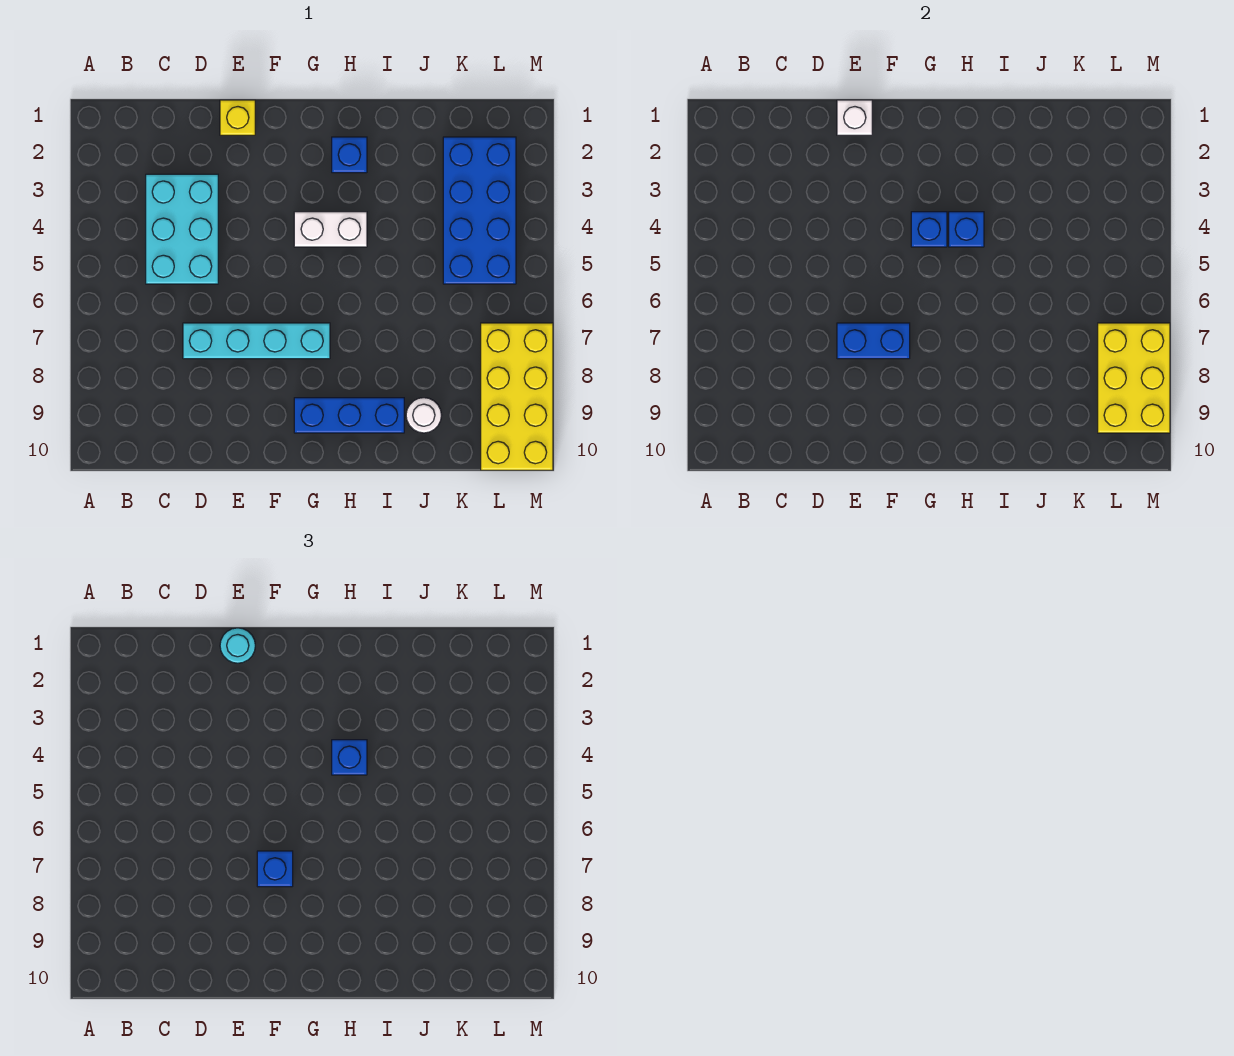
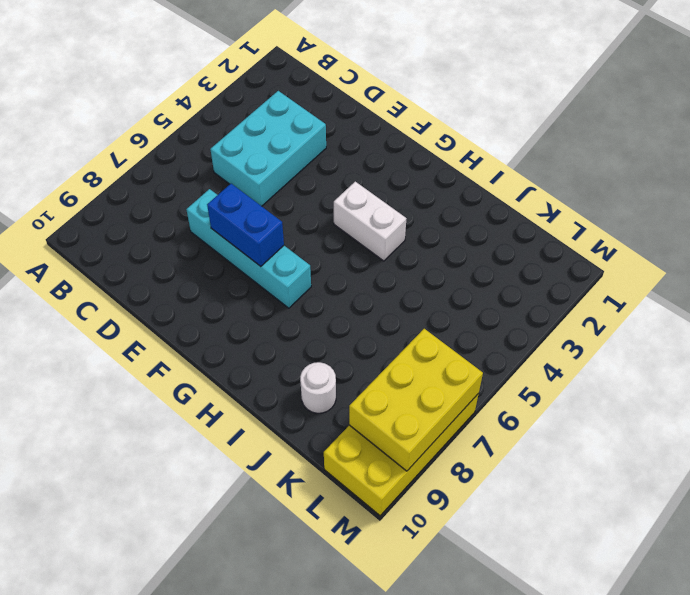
none -> yellow brick E1 level 1
none -> blue brick G9:I9 level 1
none -> blue brick H2 level 1

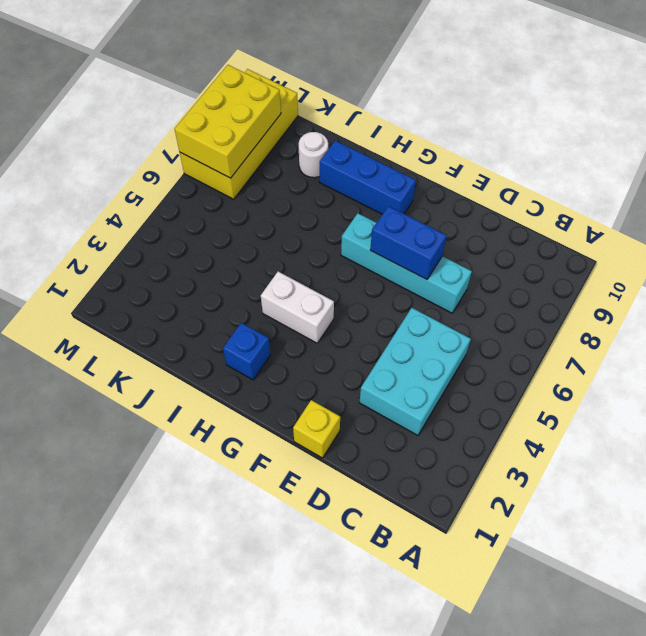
none -> blue brick K2:L5 level 1
none -> white brick E1 level 2
none -> blue brick G4 level 2

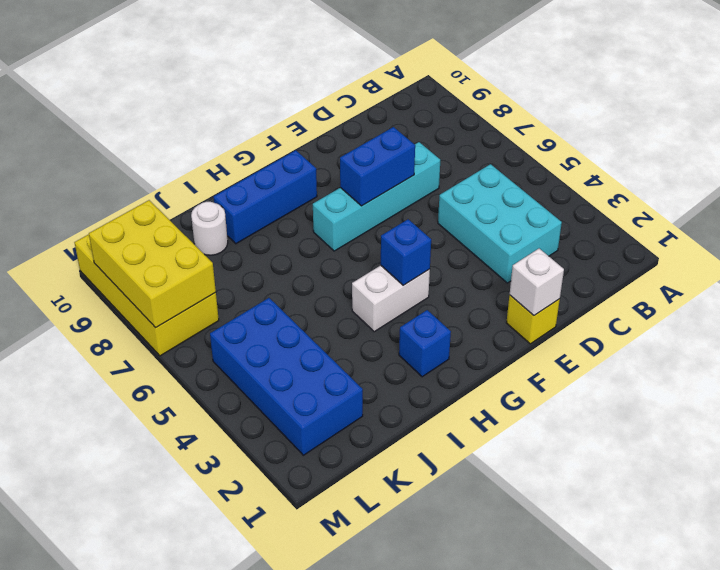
none -> blue brick H4 level 2
none -> cyan round brick E1 level 3
none -> blue brick F7 level 3

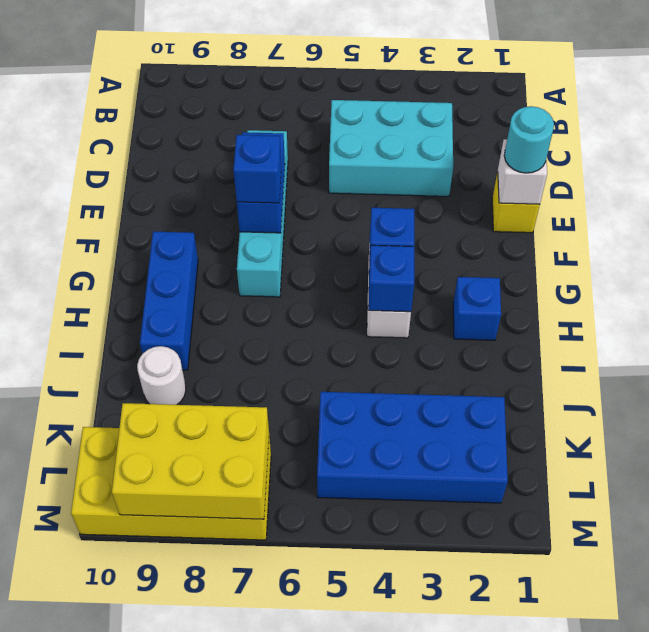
none -> blue brick H4 level 3

